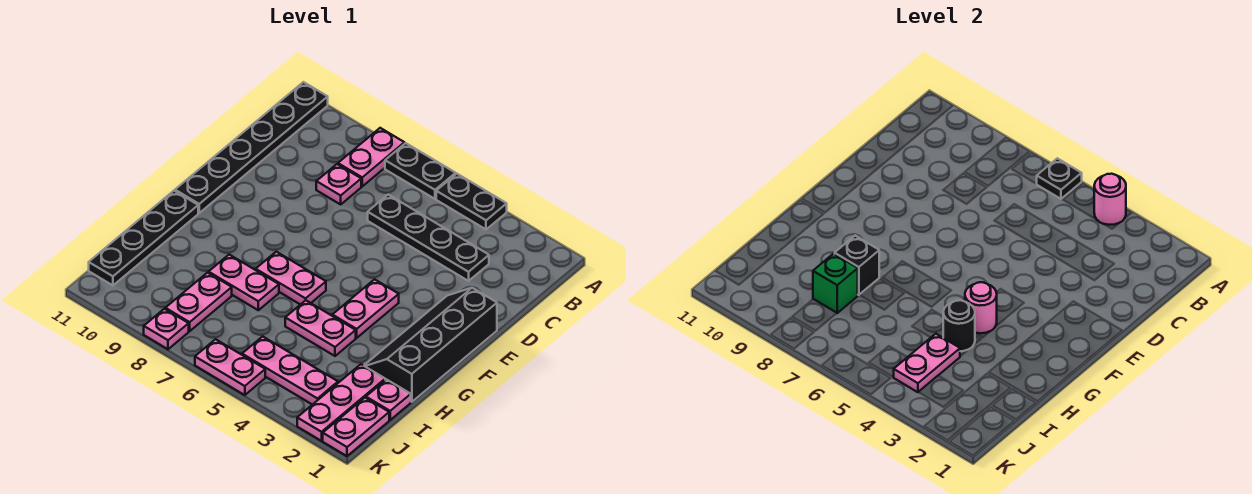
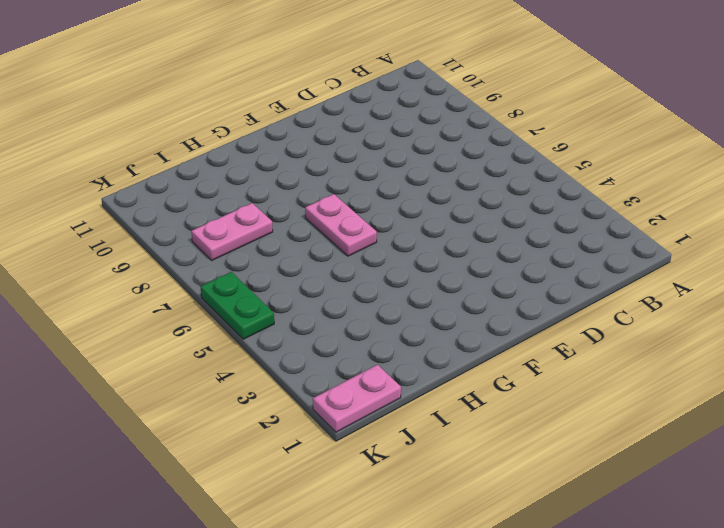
green plate K5:K6 level 1 -> pink plate K5:K6 level 1
none -> black plate A4:A5 level 1
none -> black plate A6:A7 level 1
none -> pink plate A8:B8 level 1

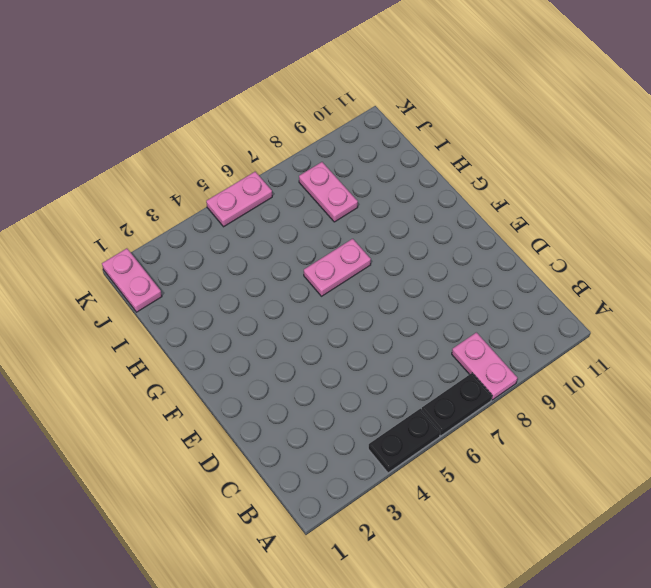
none -> black plate A11:F11 level 1
none -> black plate C3:C6 level 1
none -> pink plate C8 level 1

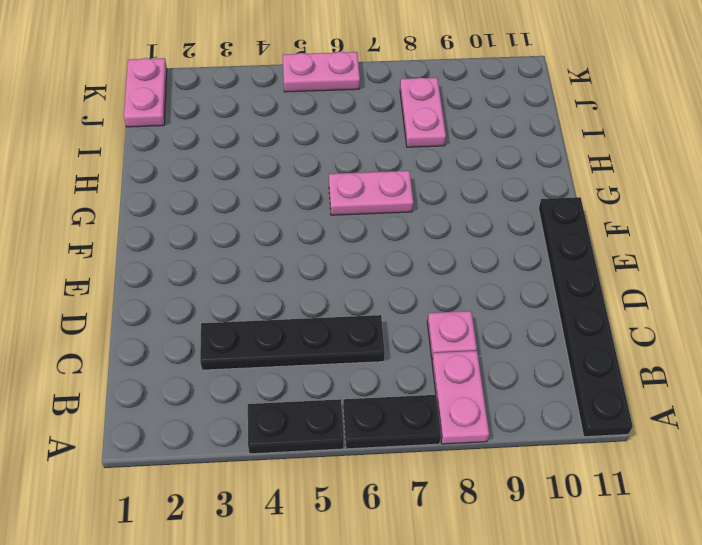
none -> black slope E1:H2 level 1 top 1
none -> pink plate F4:G4 level 1
none -> black plate G11:J11 level 1

